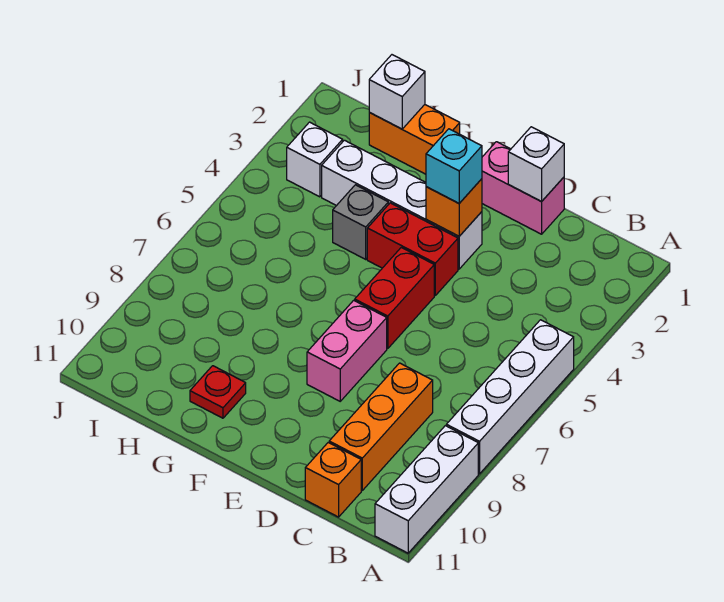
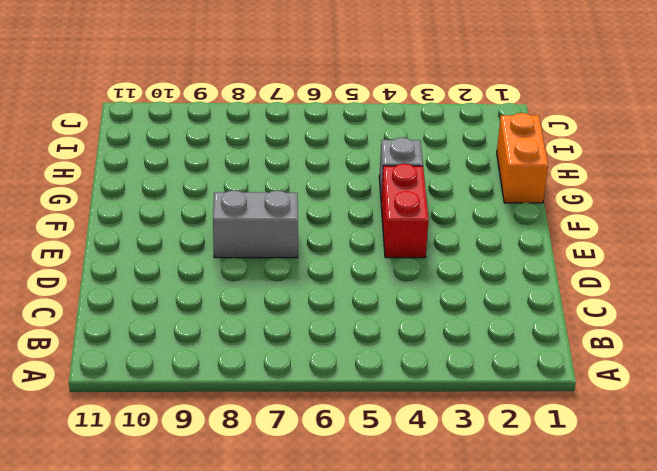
grey brick E7:E8 level 1 -> pink brick E7:E8 level 1
none -> white brick A5:A8 level 1
none -> white brick A9:A11 level 1
none -> orange brick C8:C10 level 1

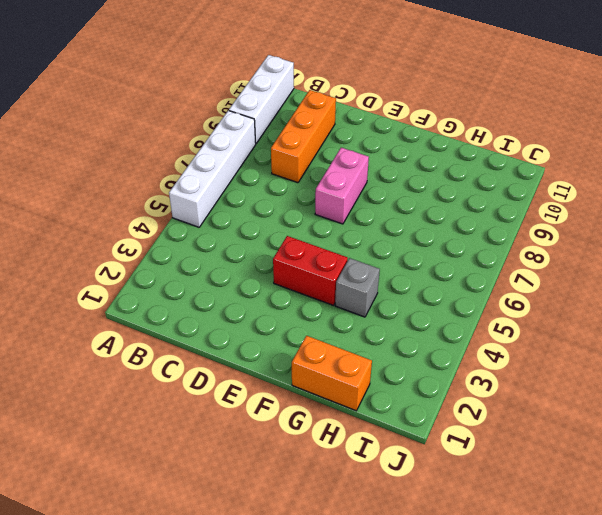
none -> orange brick C11 level 1
none -> pink brick D1:E1 level 1
none -> white brick E3:H3 level 1

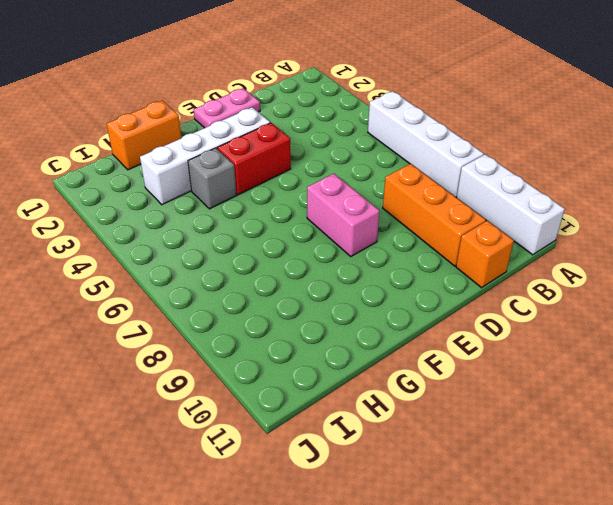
pink plate D1:E1 level 1 -> pink brick D1:E1 level 1
none -> red brick E5:E6 level 1
none -> red plate G10 level 1
none -> white brick I3 level 1

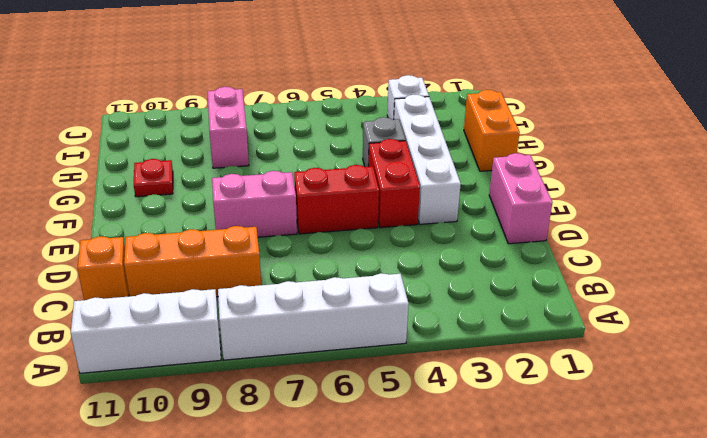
pink brick H8:I8 level 1 -> none
none -> white brick D1 level 2
none -> orange brick E3 level 2
none -> white brick H1 level 2

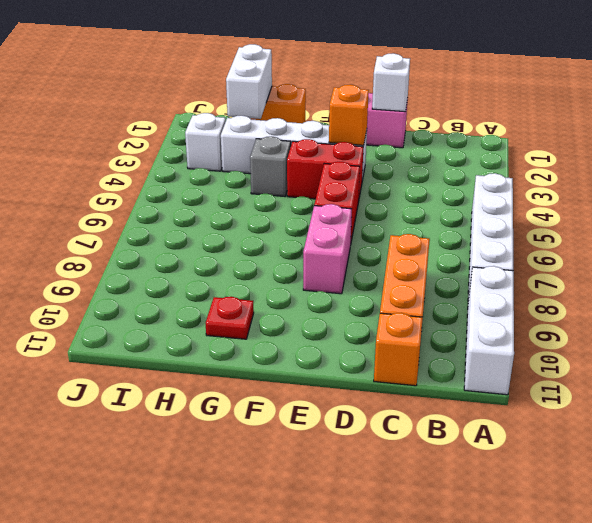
white brick H1:H2 level 2 -> white brick H1 level 2
none -> cyan brick E3 level 3

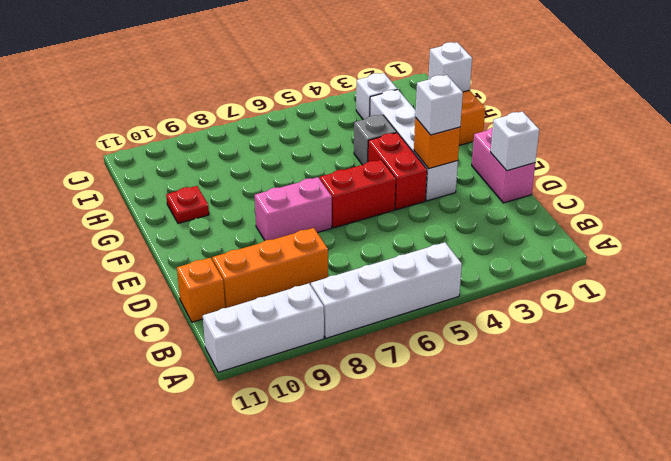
white brick E3 level 3 -> cyan brick E3 level 3

